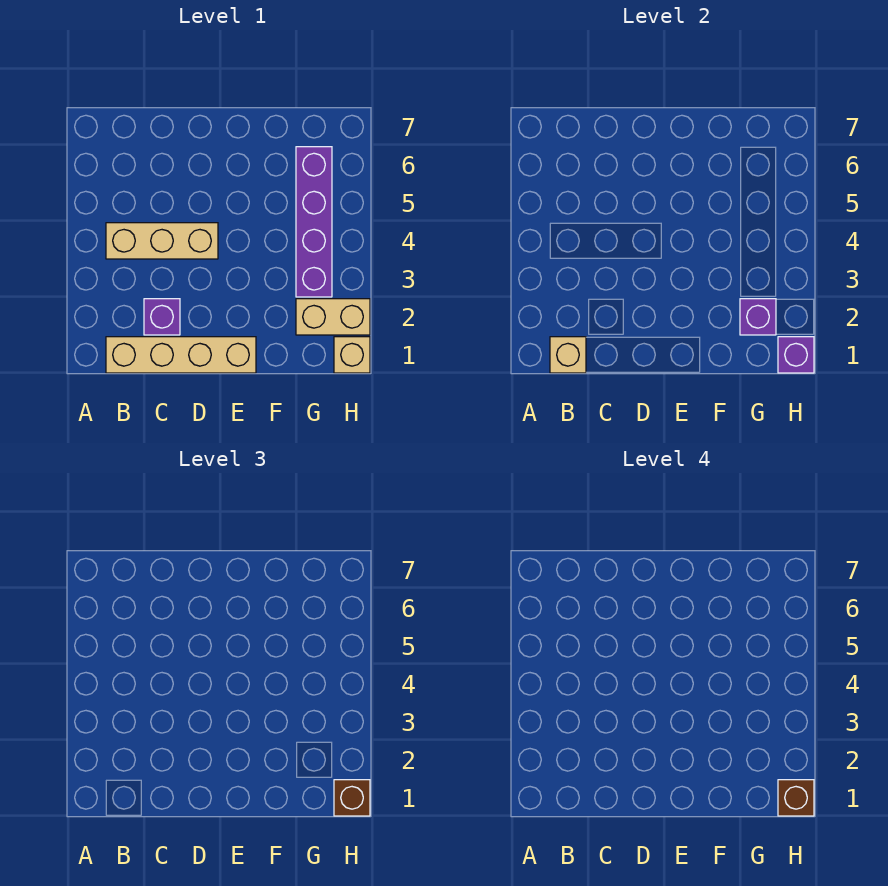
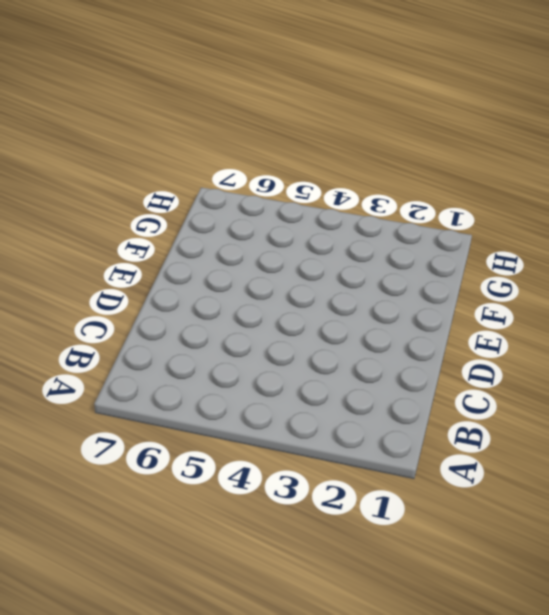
none -> tan brick B1:E1 level 1
none -> tan brick B4:D4 level 1

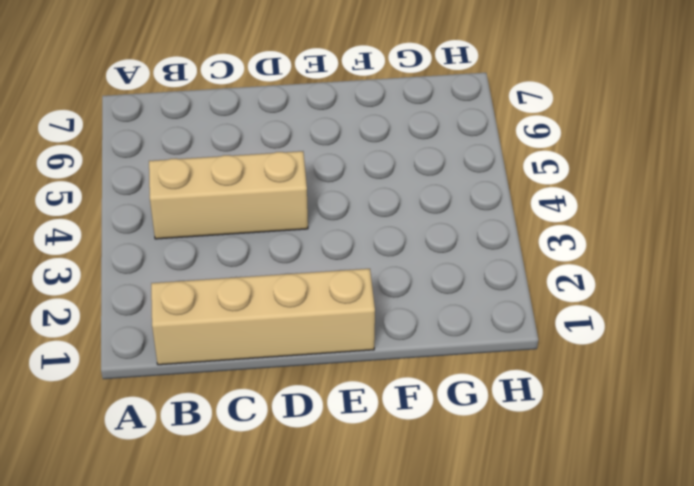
none -> purple brick C2 level 1
none -> tan brick G2:H2 level 1

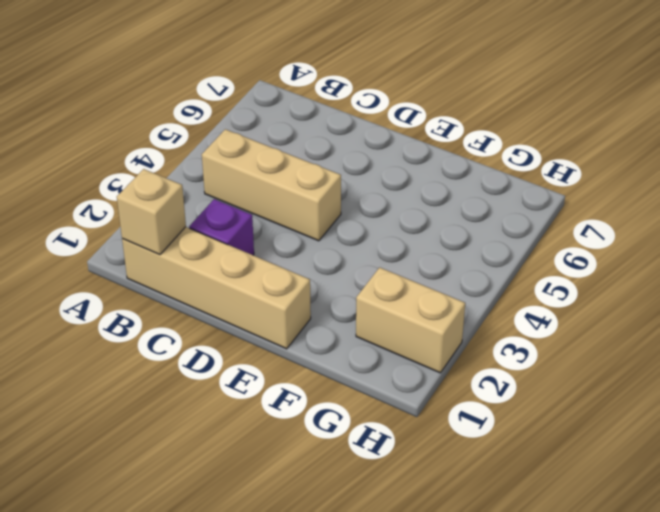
none -> purple brick G3:G6 level 1
none -> tan brick H1 level 1

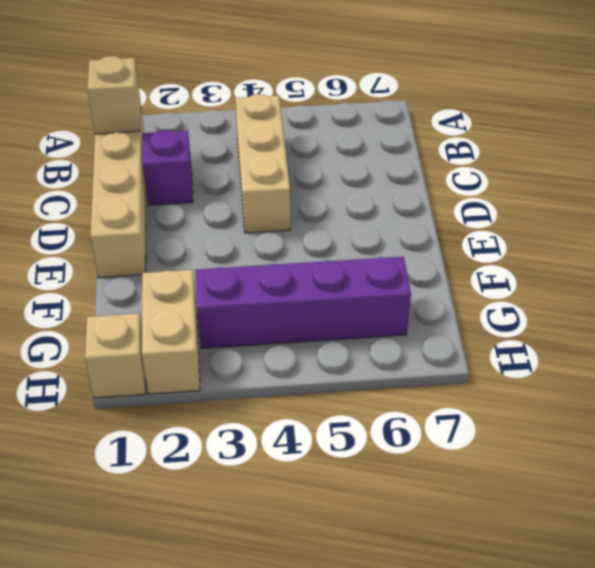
none -> purple brick G2 level 2
none -> purple brick H1 level 2

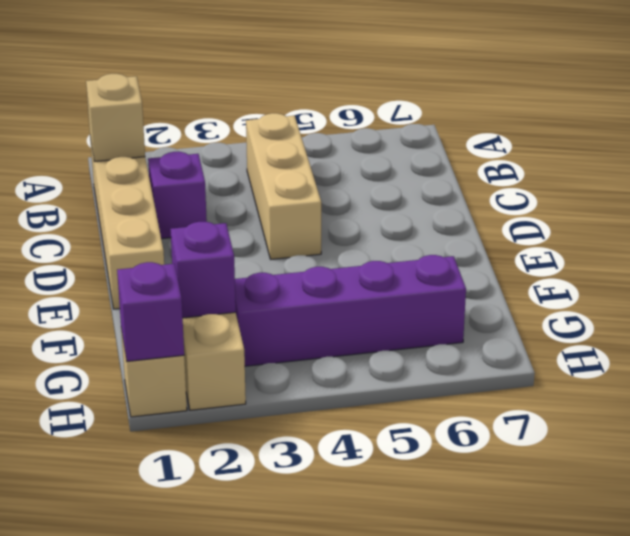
none -> brown brick H1 level 3
none -> brown brick H1 level 4

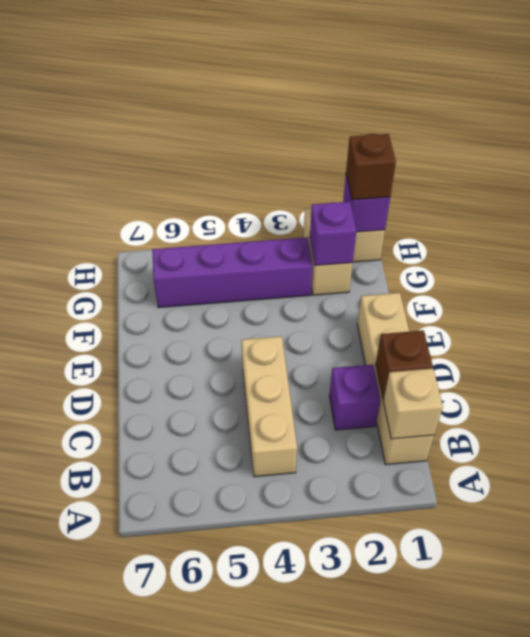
brown brick C1 level 2 -> brown brick H1 level 4

